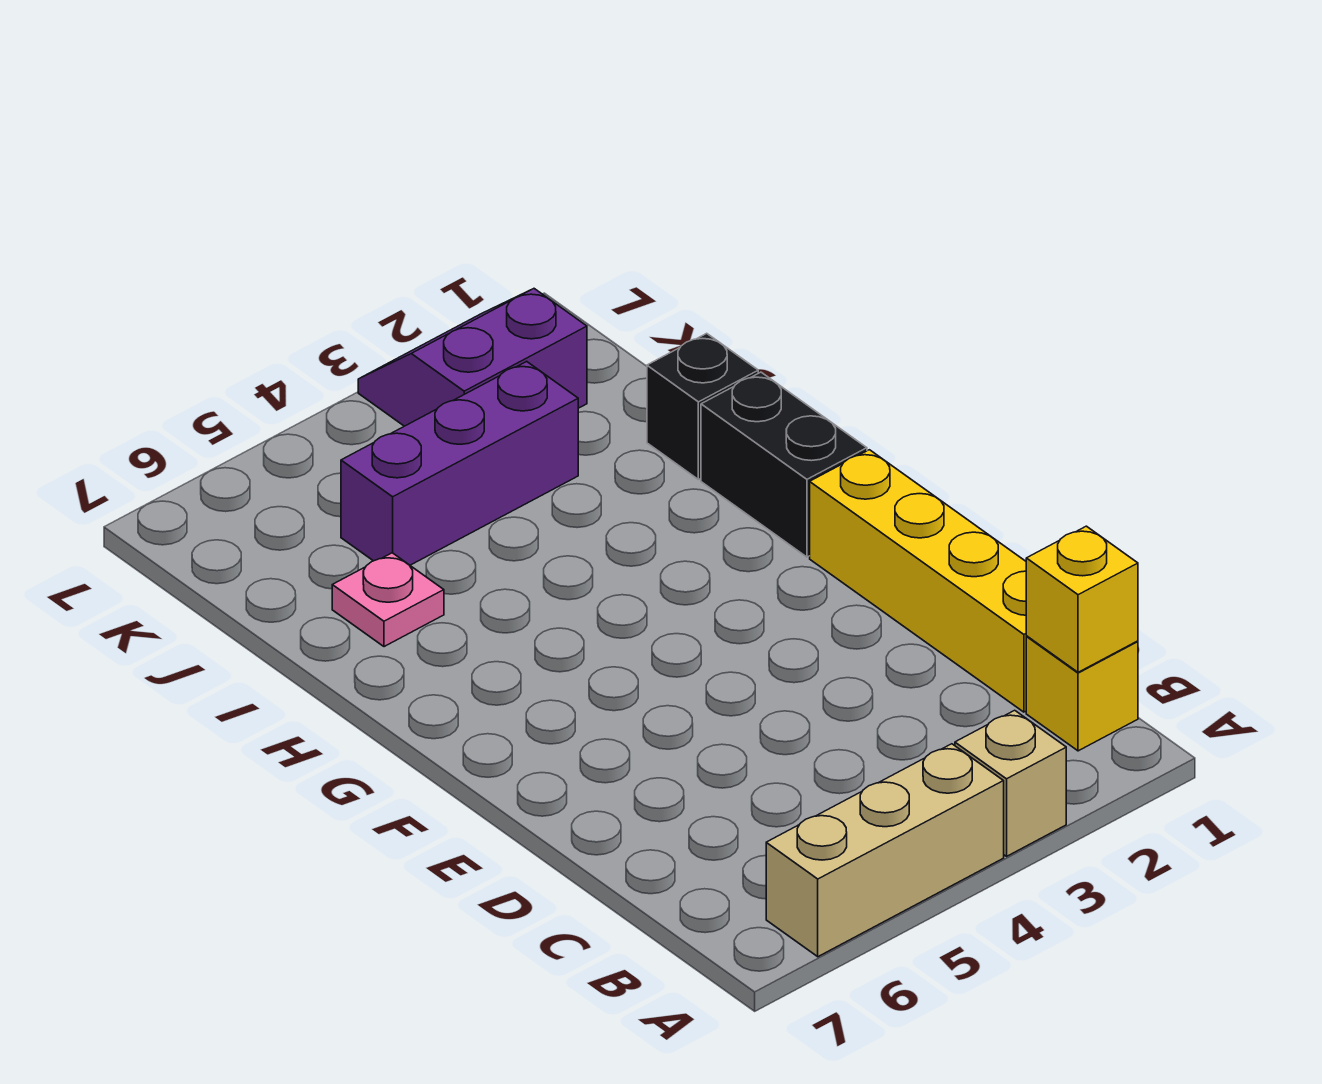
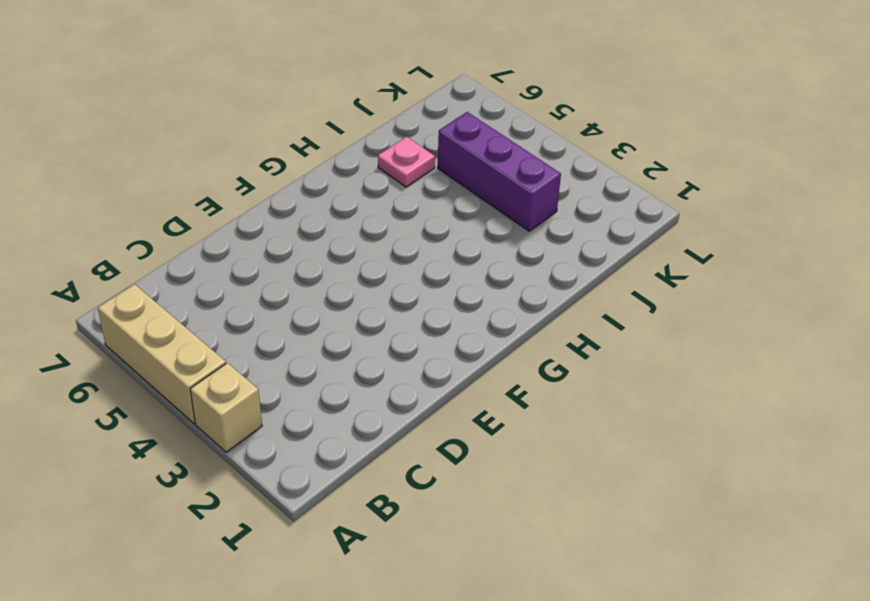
none -> yellow brick B1 level 1
none -> yellow brick C1:F1 level 1

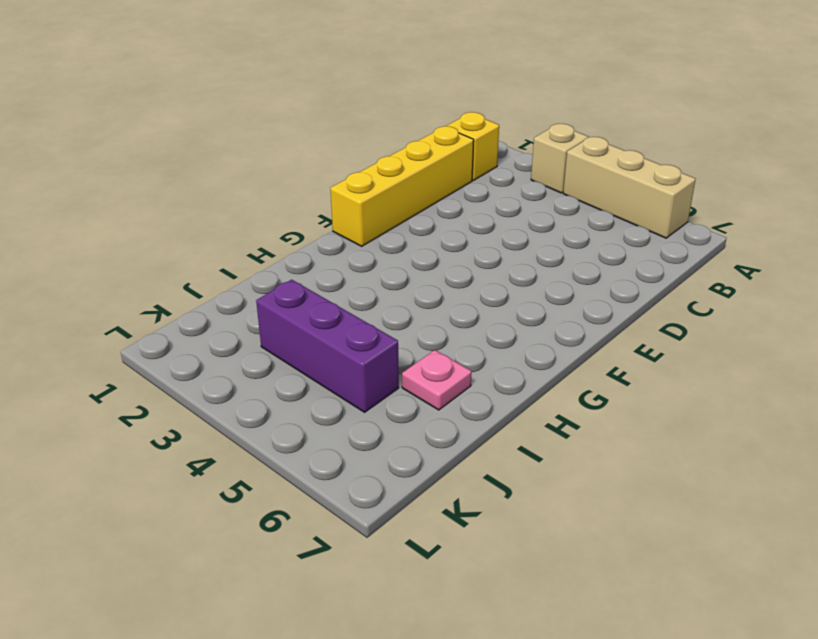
none -> black brick G1:H1 level 1
none -> black brick I1 level 1

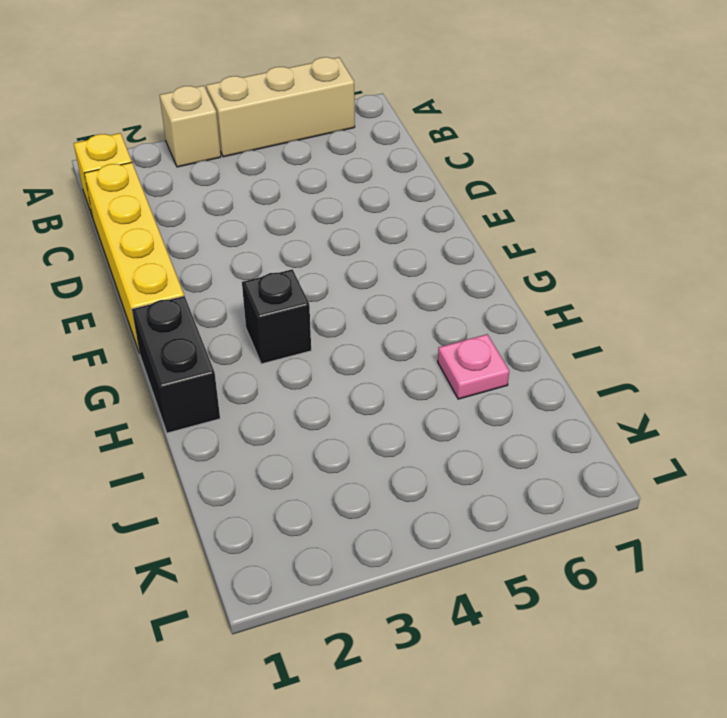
black brick G3 level 1 -> black brick I1 level 1
none -> purple brick J3:J5 level 1
none -> purple slope K2:L3 level 1 top K

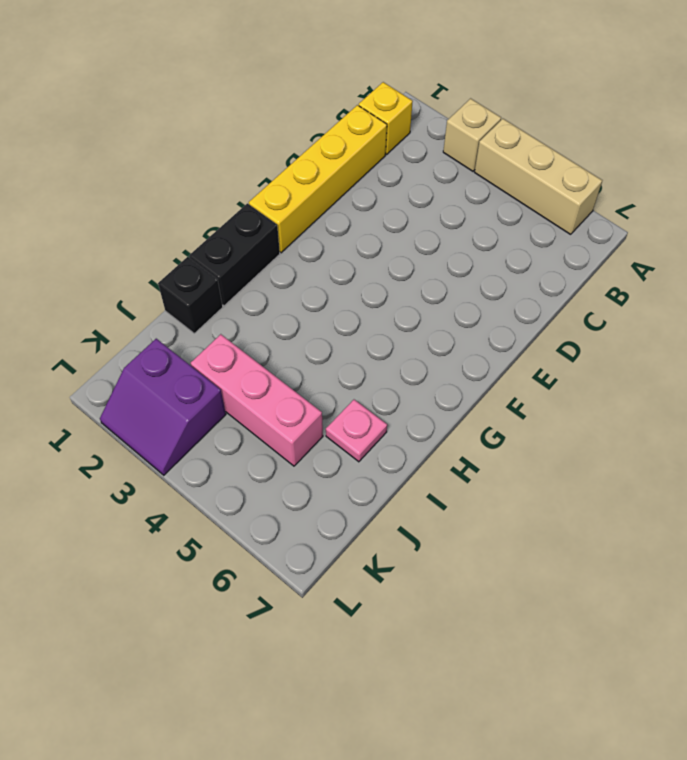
pink brick J3:J5 level 1 -> purple brick J3:J5 level 1
none -> yellow brick B1 level 2

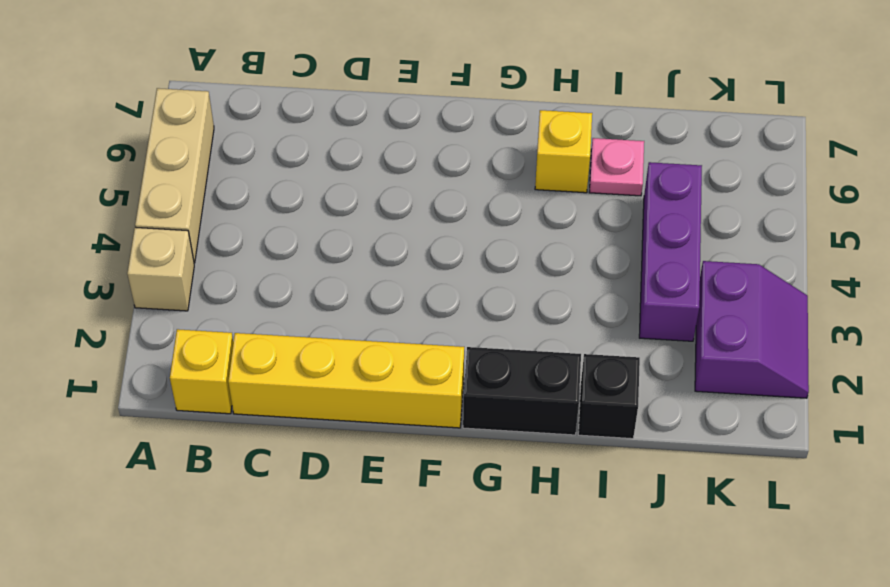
yellow brick H6 level 1 -> yellow brick B1 level 2

